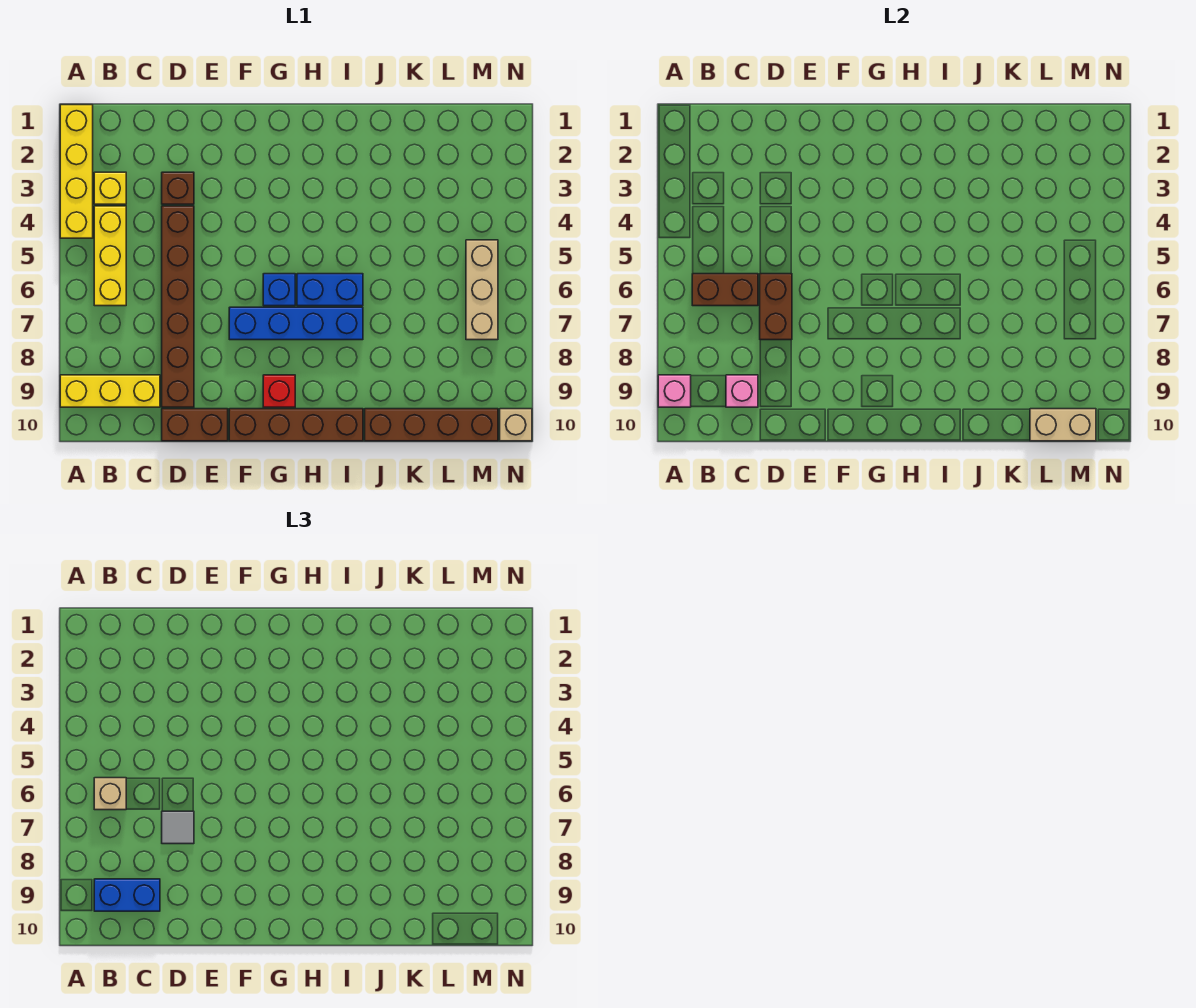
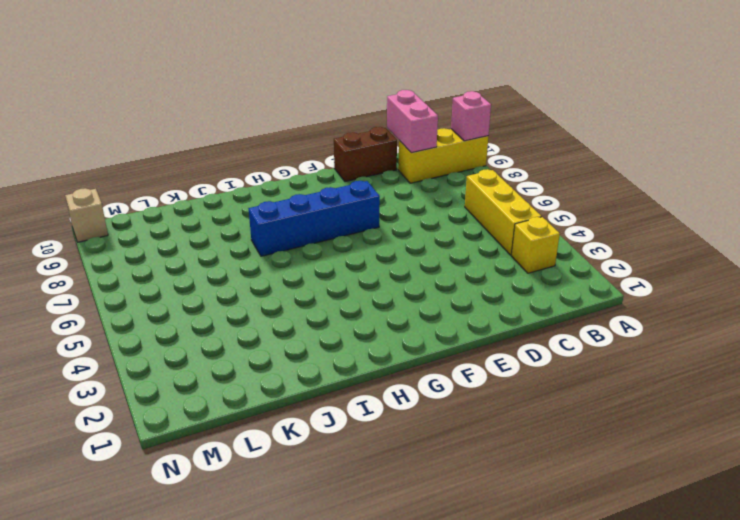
pink brick C9:C10 level 2 -> pink brick C9 level 2
none -> yellow brick A1:A4 level 1
none -> brown brick D3 level 1
none -> brown brick D4:D9 level 1

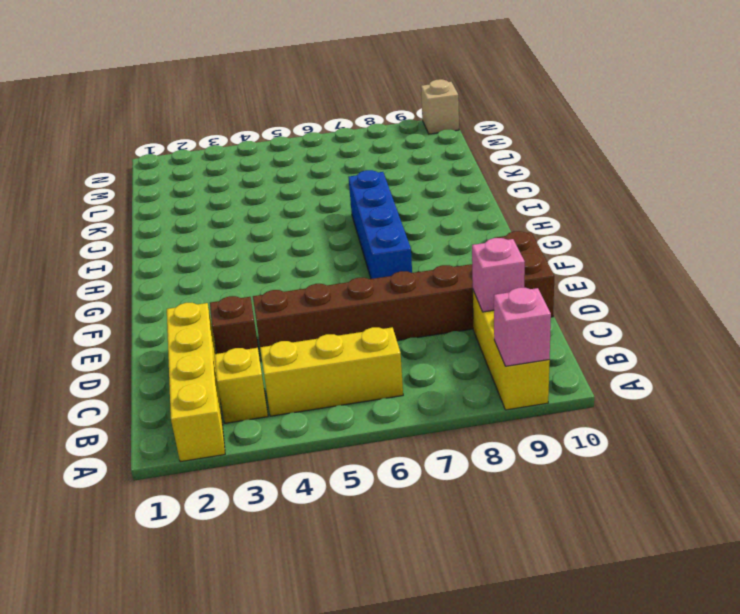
yellow brick A2:D2 level 1 -> yellow brick A1:A4 level 1
none -> brown brick F10:I10 level 1
none -> blue brick G6 level 1
none -> red brick G9 level 1

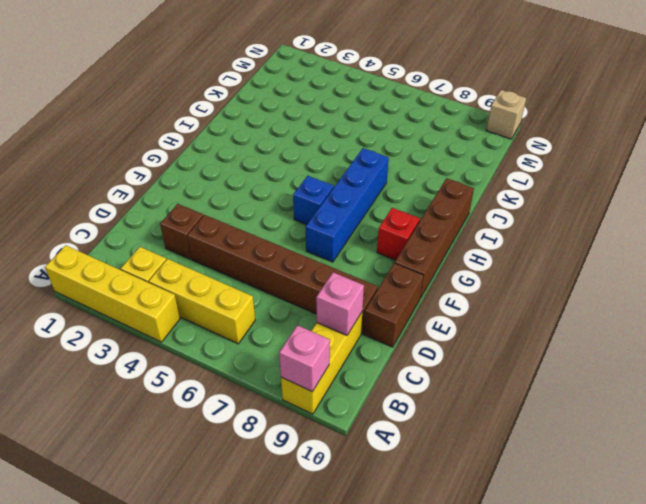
none -> blue brick H6:I6 level 1
none -> brown brick J10:M10 level 1
none -> tan brick M5:M7 level 1

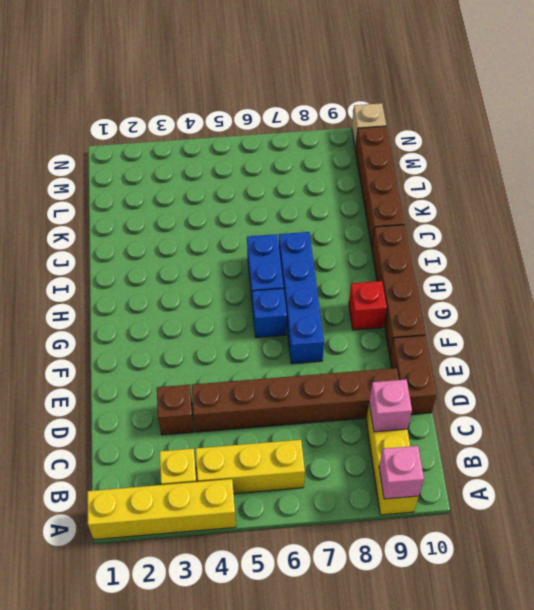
none -> tan brick M5:M7 level 1
none -> brown brick B6:C6 level 2
none -> brown brick D6:D7 level 2

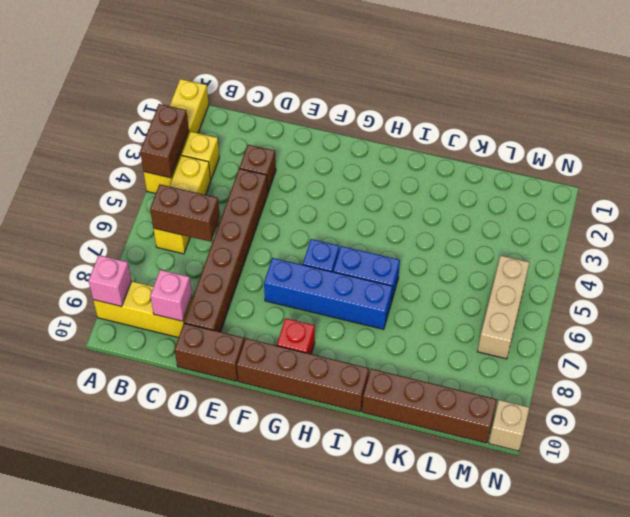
brown brick A3:A4 level 2 -> brown brick D6:D7 level 2
none -> tan brick L10:M10 level 2
none -> tan brick B6 level 3
none -> blue brick B9:C9 level 3

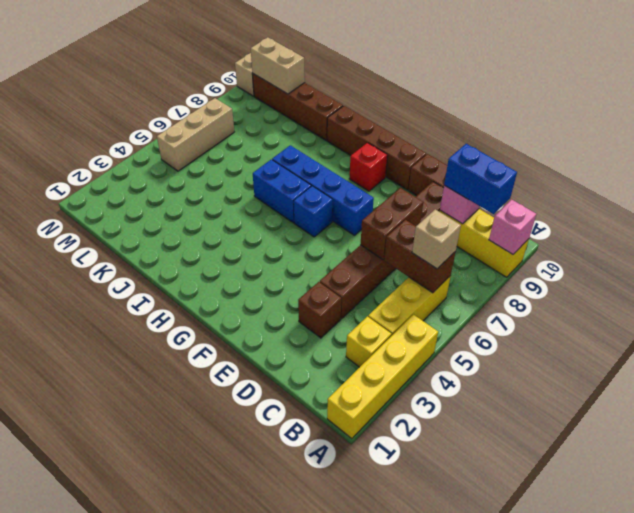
none -> grey tile D7 level 3

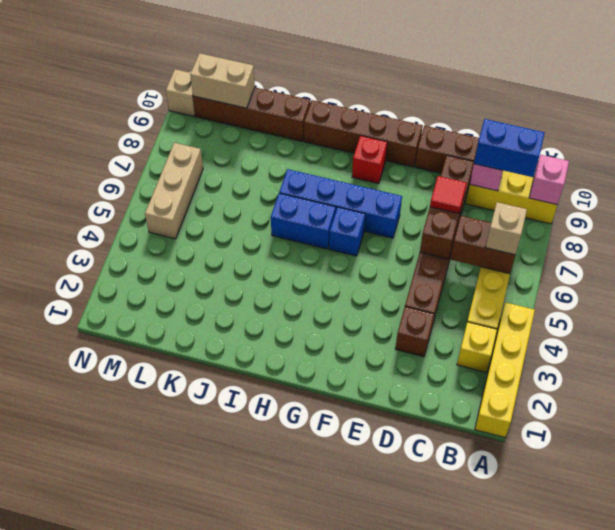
red tile D7 level 3 -> grey tile D7 level 3

